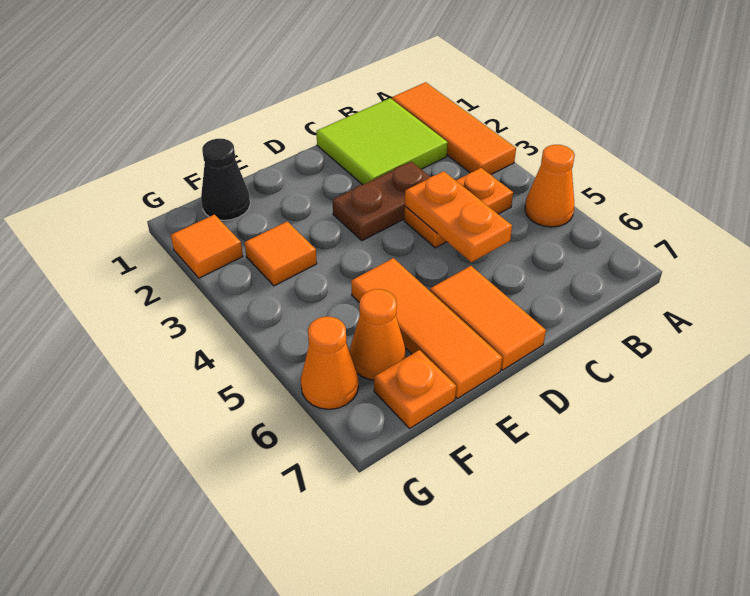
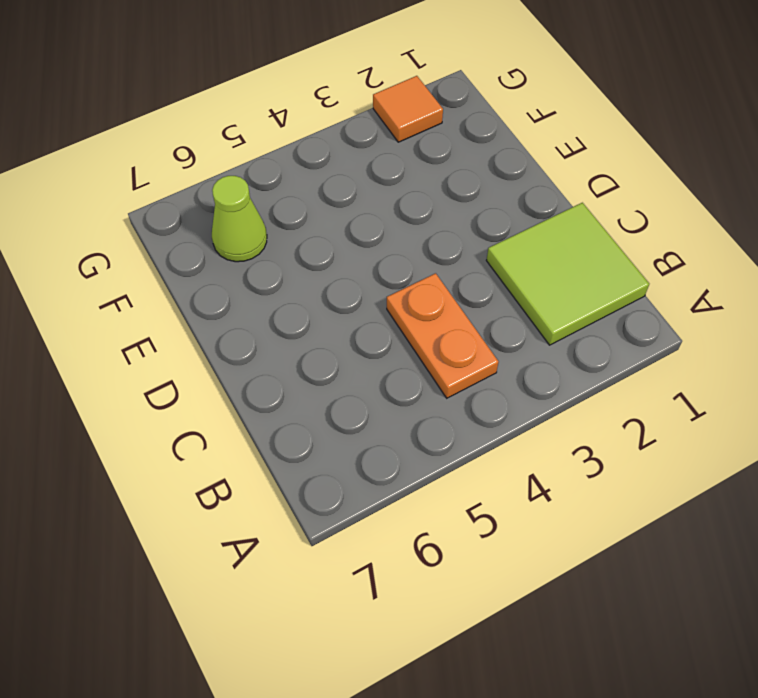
lime cone F6 level 1 -> orange cone F6 level 1
none -> orange tile A1:A3 level 1
none -> orange cone A5 level 1
none -> brown plate C3:D3 level 1

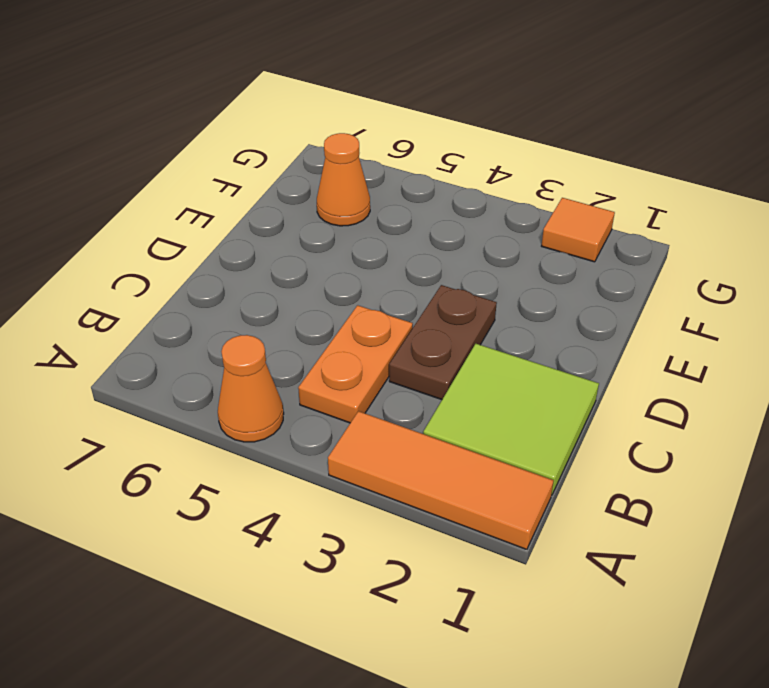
none -> orange tile D6:D7 level 1
none -> orange tile E5:E7 level 1
none -> black cone F1 level 1

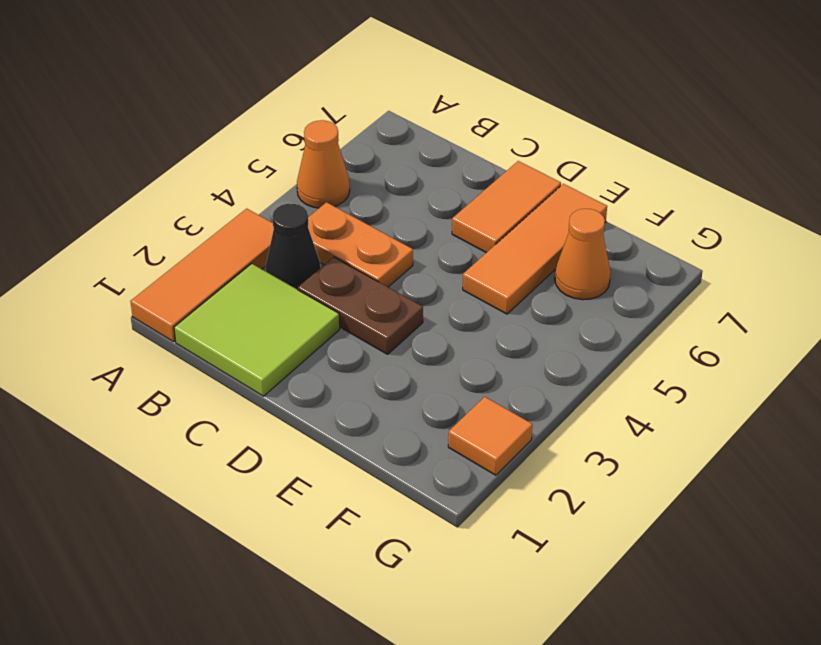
black cone B3 level 1 -> black cone F1 level 1
none -> orange tile F3 level 1
none -> orange plate F7 level 1
none -> orange cone G6 level 1

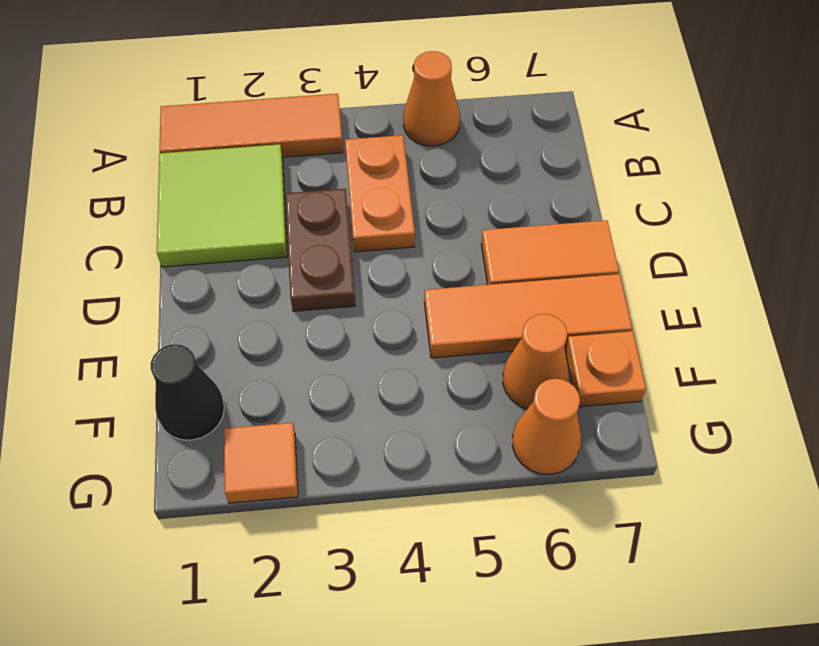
none -> orange tile F3 level 1
none -> orange plate C4:C5 level 2

